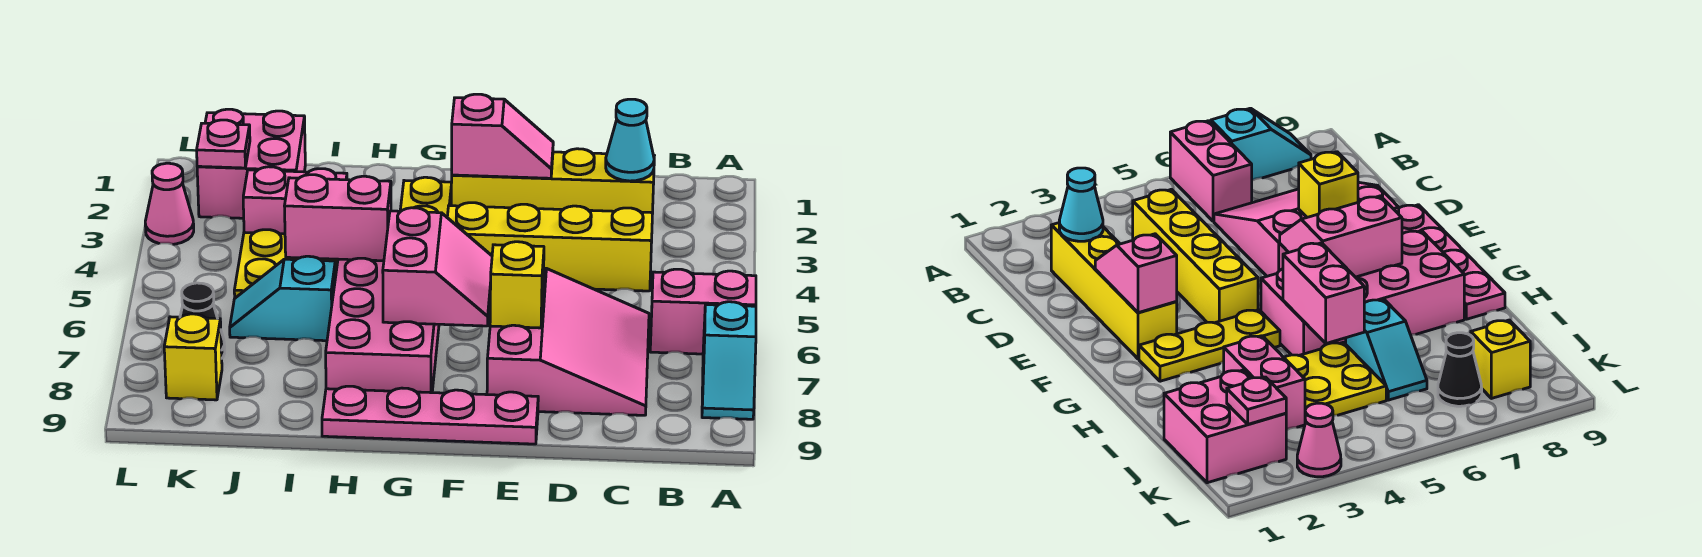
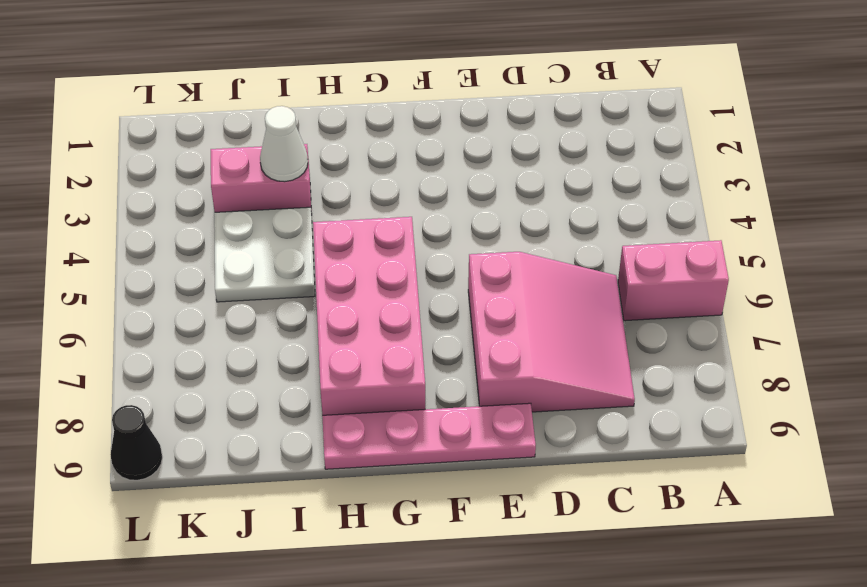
white cone I3 level 2 -> none
white plate I4:J5 level 1 -> yellow plate I4:J5 level 1
black cone L9 level 1 -> black cone K7 level 1
none -> cyan slope A7:A8 level 1 top 7
none -> yellow brick C2:F2 level 1
none -> yellow brick C4:F4 level 1

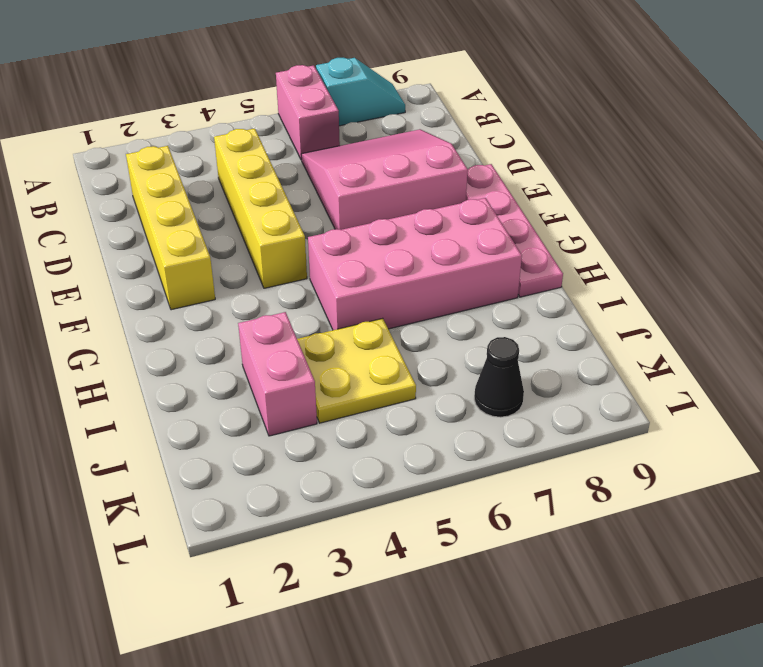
none -> yellow plate G2:G4 level 1
none -> cyan slope I6:J6 level 1 top I
none -> pink brick J1:K2 level 1

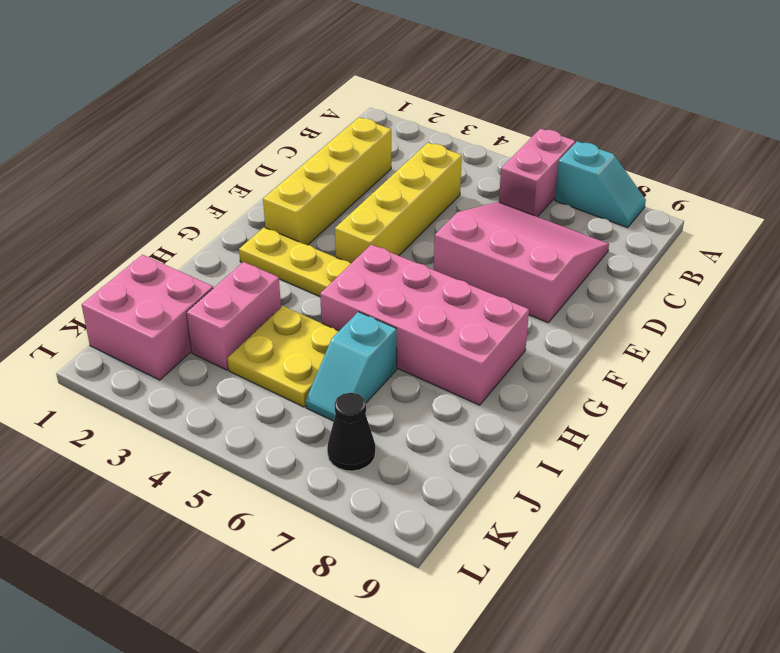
none -> pink plate E9:H9 level 1
none -> yellow brick K8 level 1
none -> pink cone L3 level 1

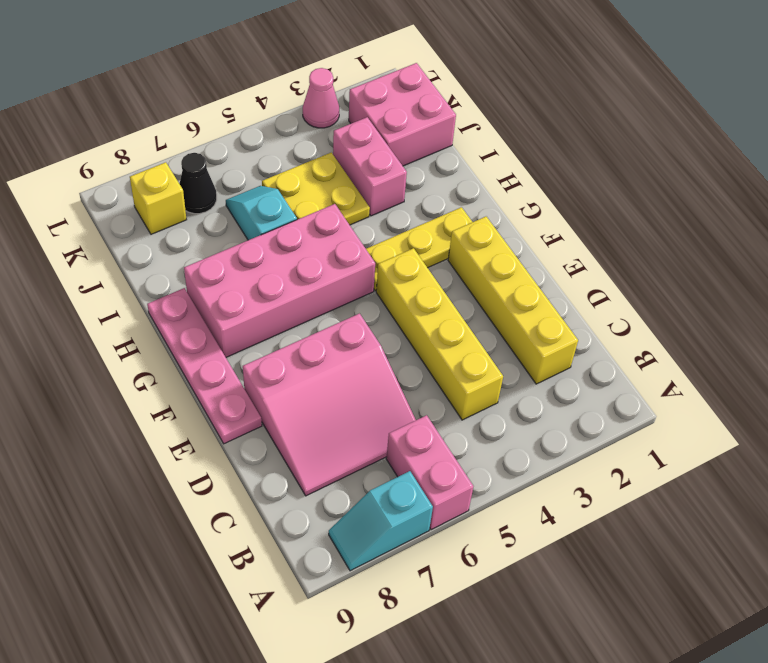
none -> cyan cone C2 level 2
none -> pink slope E2:F2 level 2 top F
none -> yellow brick E7 level 2

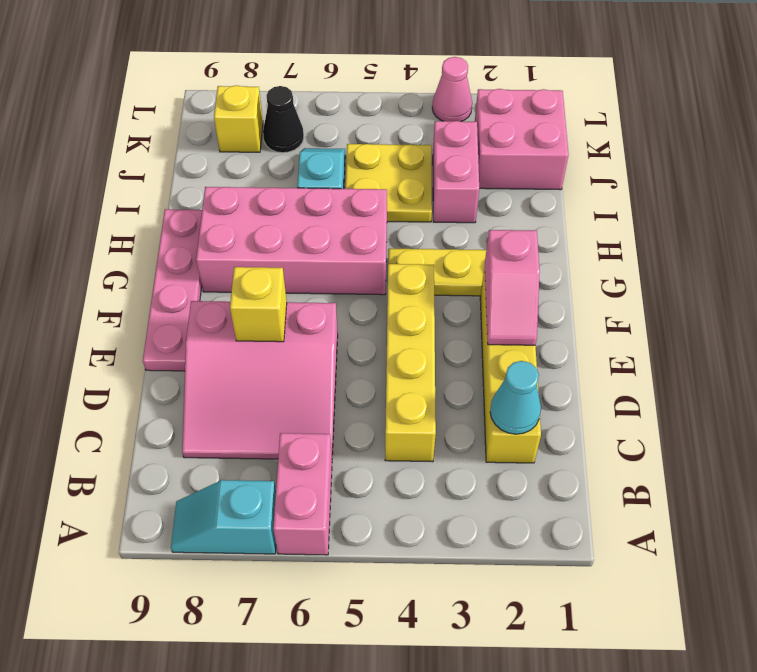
none -> pink slope F6:G7 level 2 top G
none -> pink brick H5:I5 level 2
none -> pink plate K2 level 2

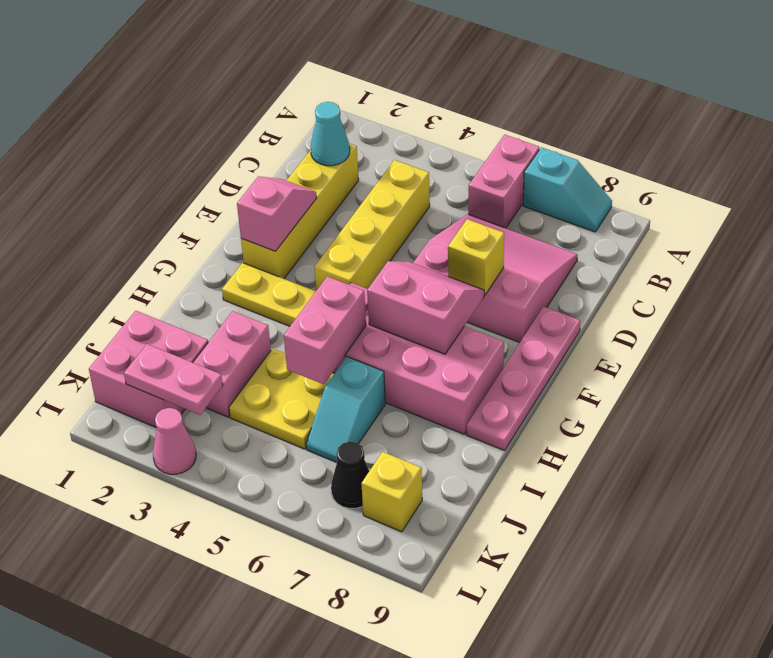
pink plate K2:K3 level 2 -> pink plate K2 level 2

